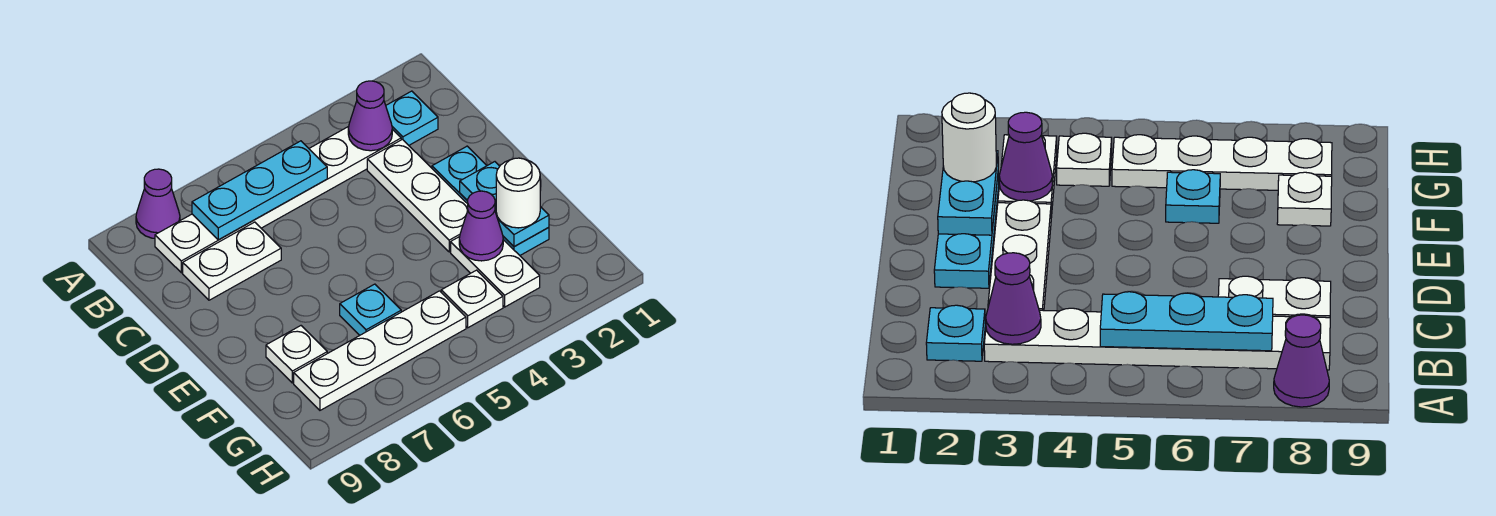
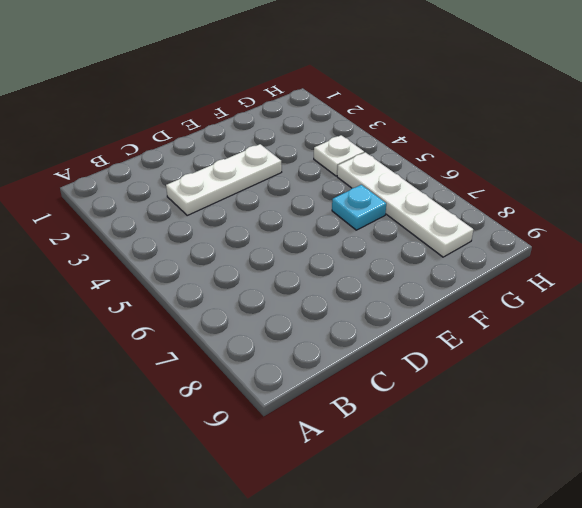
none -> purple cone A8 level 1
none -> cyan plate B2 level 1
none -> white plate B3:B8 level 1

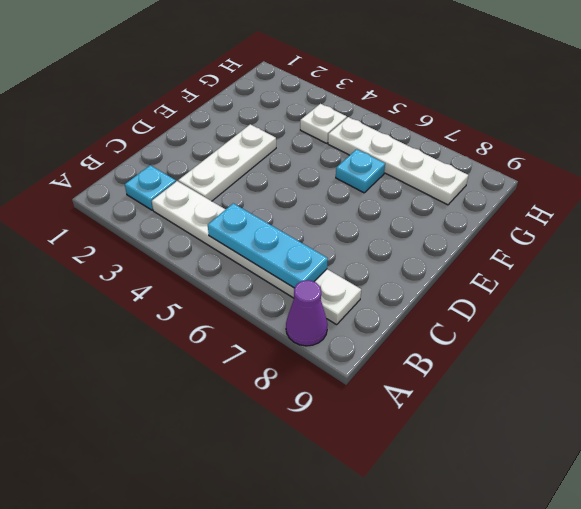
none -> white plate C7:C8 level 1
none -> cyan plate D2:F2 level 1
none -> white plate F3:G3 level 1

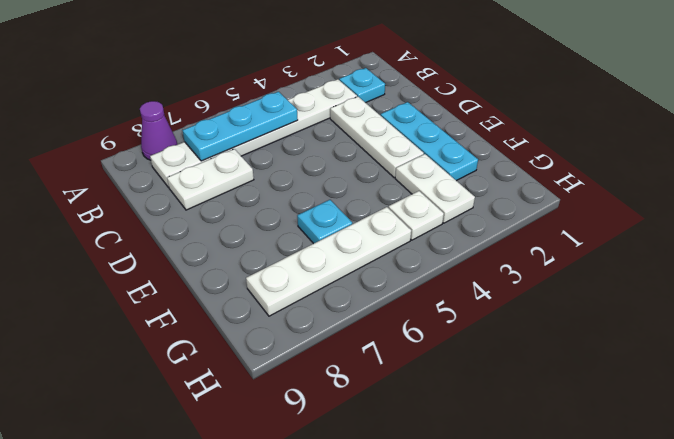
none -> white plate F8 level 1
none -> purple cone B3 level 2
none -> cyan plate E2:F2 level 2

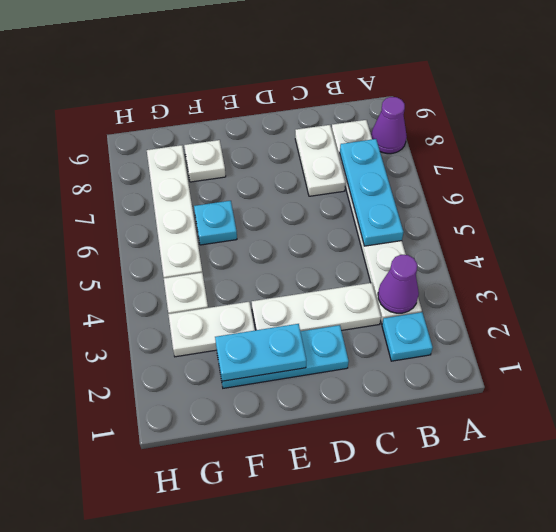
none -> purple cone F3 level 2
none -> white round brick F2 level 3

